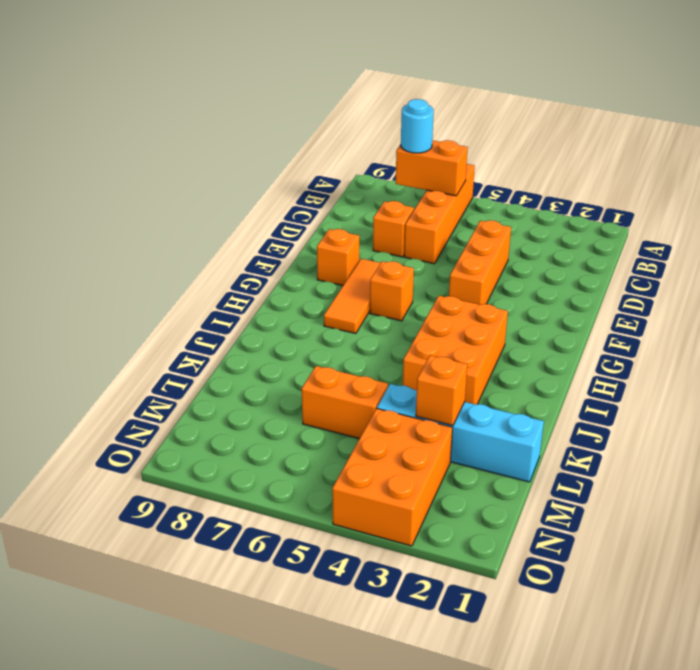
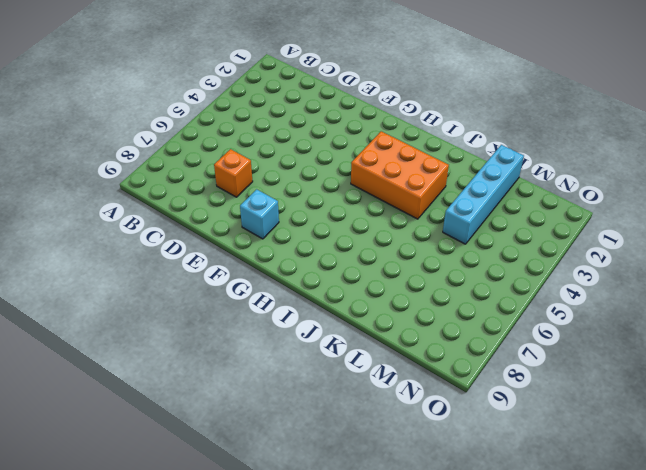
cyan brick F8 level 1 -> orange brick F8 level 1
none -> orange brick A6:D6 level 1
none -> orange brick D4:F4 level 1
none -> orange tile F7:H7 level 1

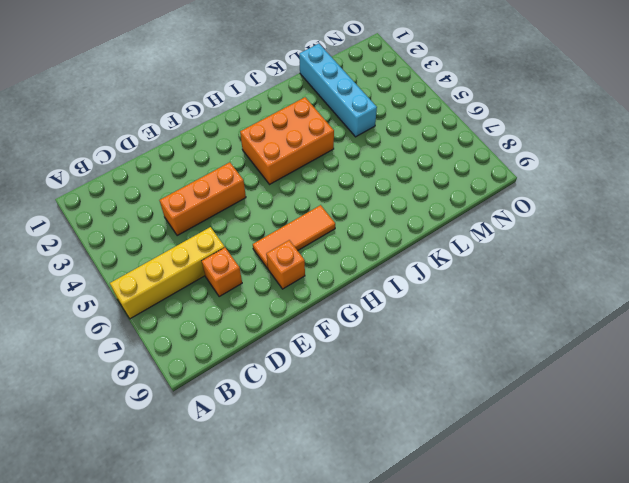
yellow brick A6:D6 level 1 -> orange brick A6:D6 level 1
none -> orange brick G6 level 1
none -> orange brick L5:L6 level 1
none -> orange brick M3:O4 level 1

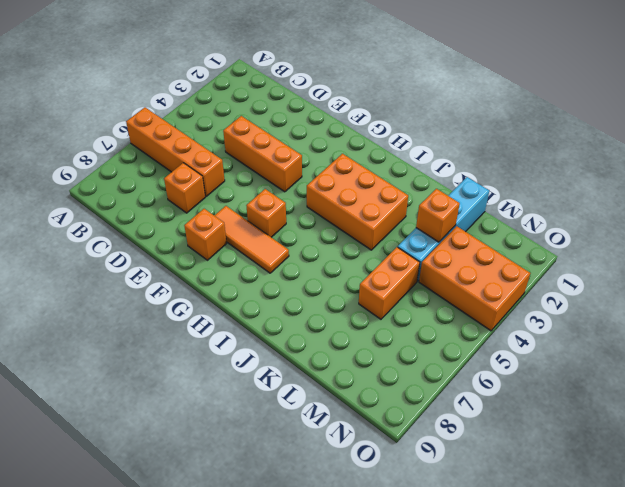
none -> orange brick B6:B7 level 2
none -> cyan round brick B7 level 3

